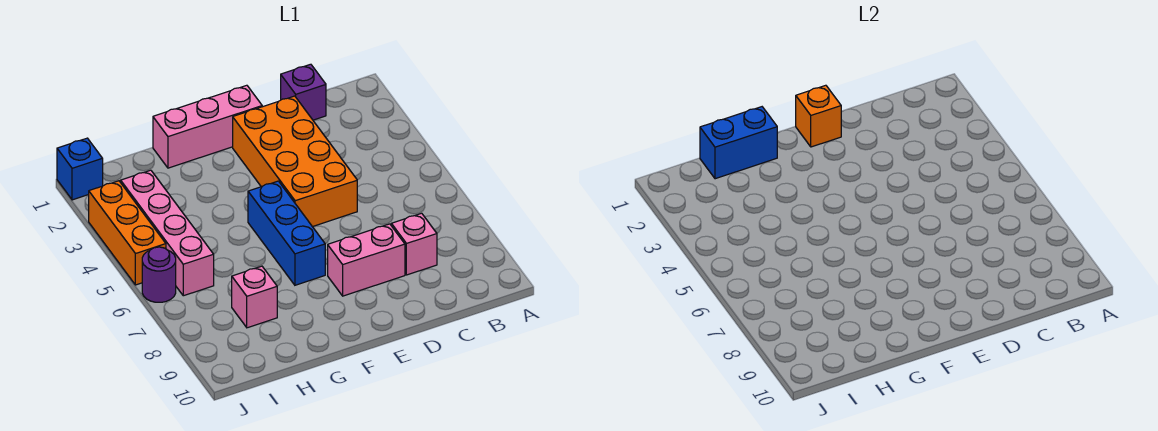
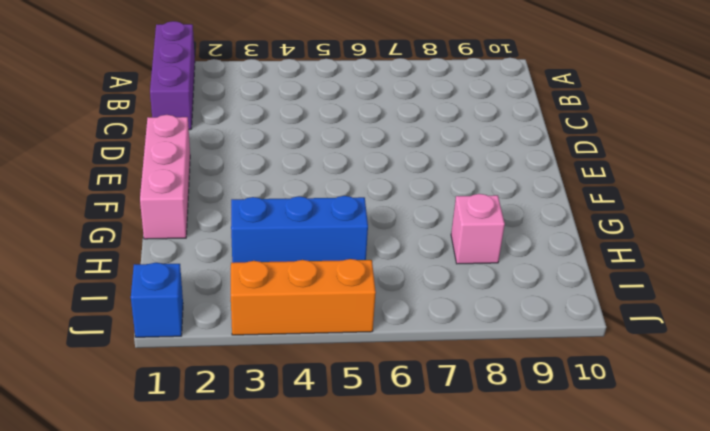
purple brick A1:C1 level 1 -> purple brick C1 level 1
blue brick H3:H5 level 1 -> blue brick F5:F7 level 1
none -> pink brick C8 level 1
none -> orange brick D2:E5 level 1
none -> pink brick D8:E8 level 1

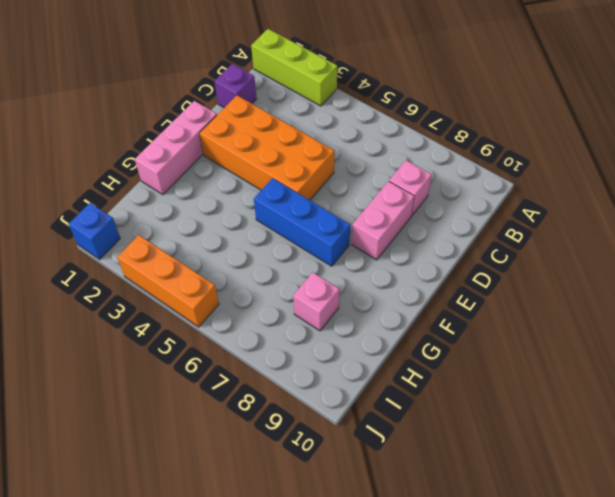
lime brick A1:A3 level 1 -> none
none -> pink brick I3:I6 level 1
none -> purple round brick J6 level 1
none -> orange brick E1 level 2

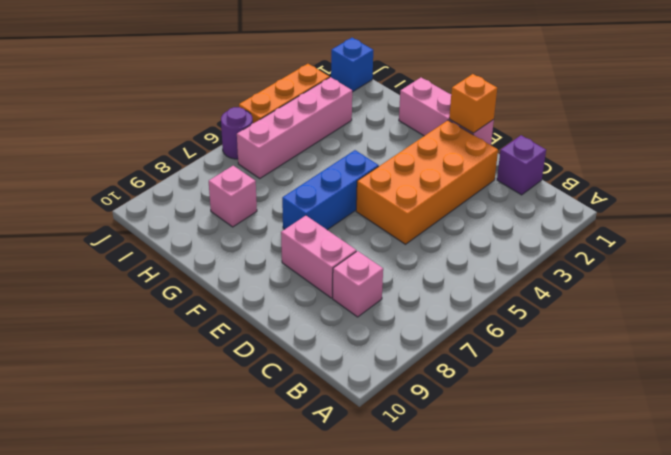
none -> blue brick G1:H1 level 2

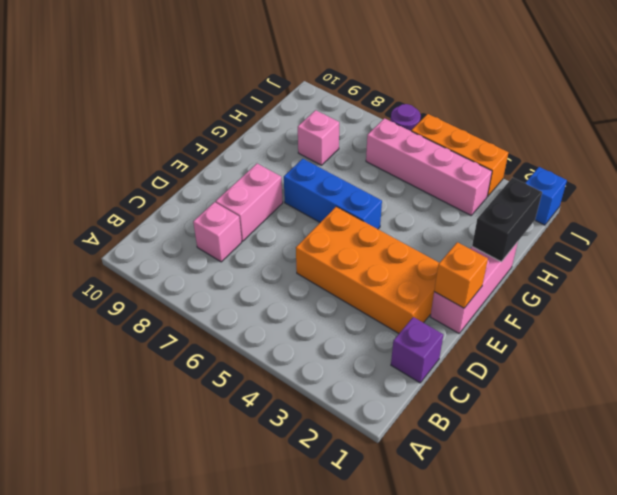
black brick G1:H1 level 2 -> blue brick G1:H1 level 2

